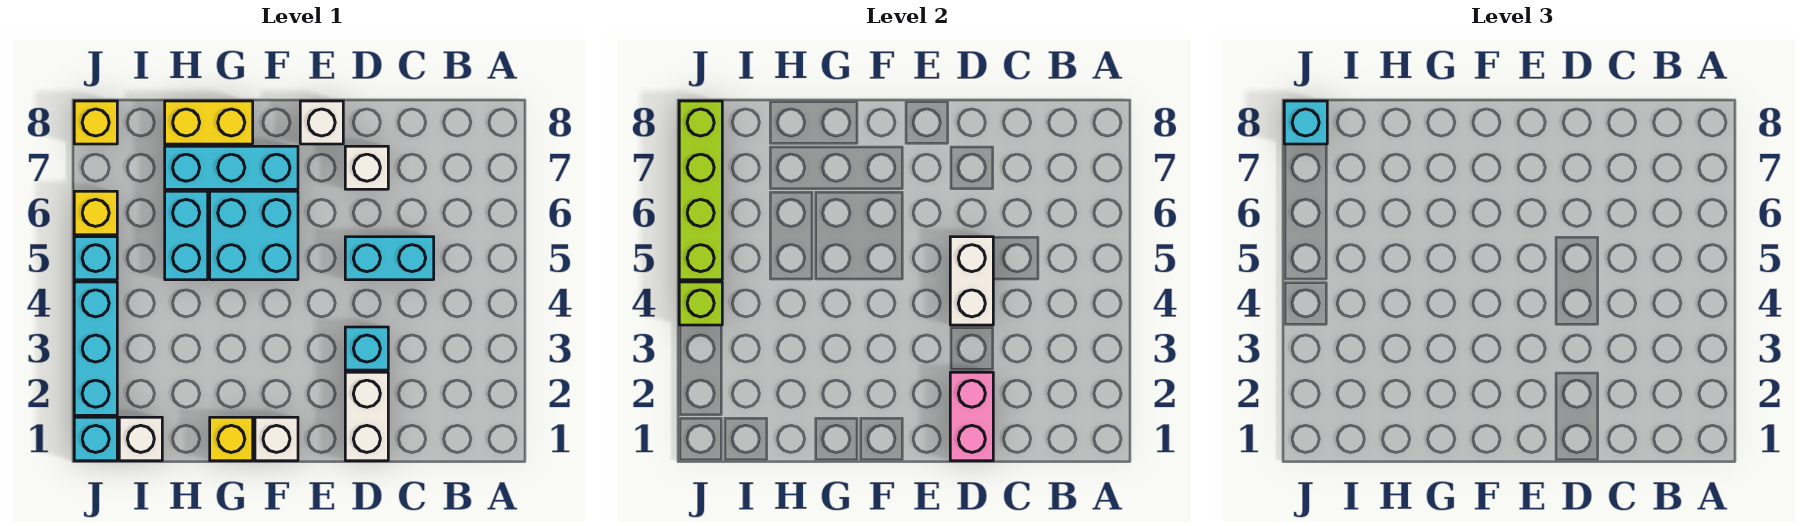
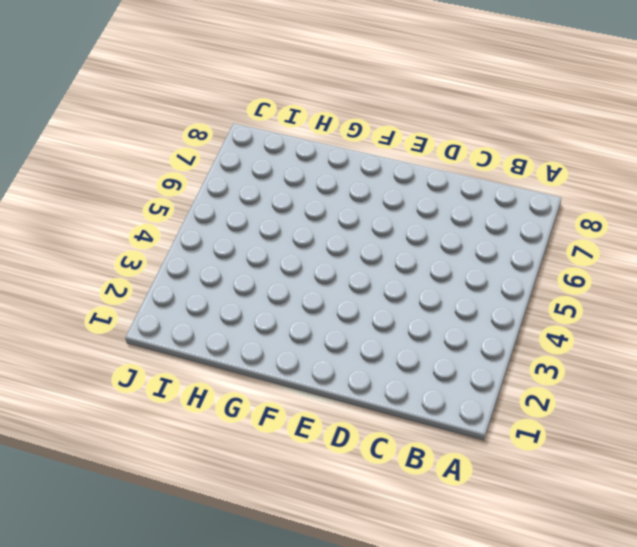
none -> cyan brick C5:D5 level 1
none -> white brick D1:D2 level 1
none -> cyan brick D3 level 1

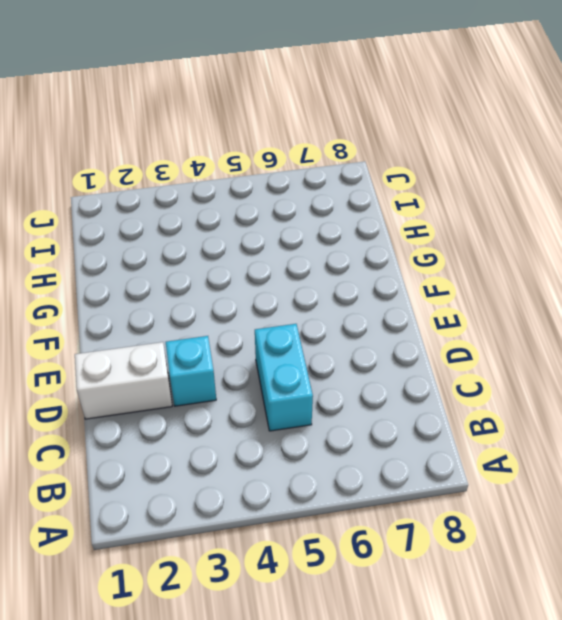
none -> white brick D7 level 1
none -> white brick E8 level 1
none -> white brick F1 level 1

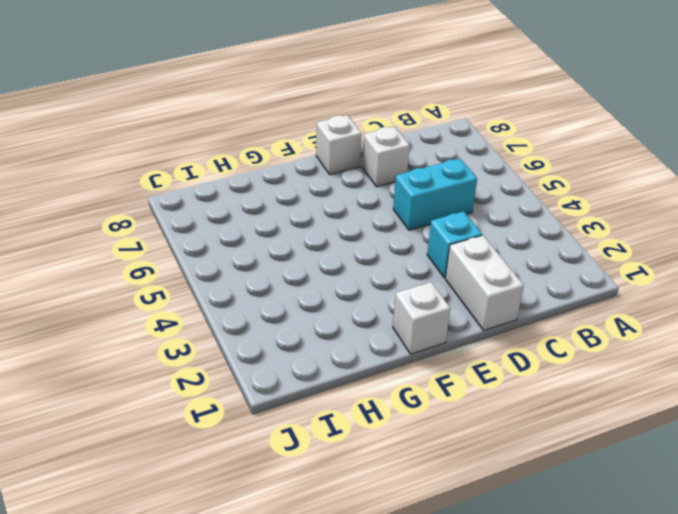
none -> cyan brick F5:G6 level 1
none -> cyan brick F7:H7 level 1
none -> yellow brick G1 level 1

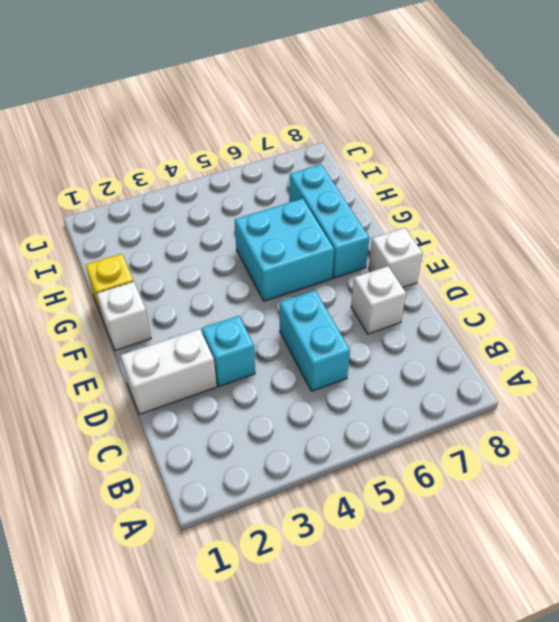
none -> yellow brick G8:H8 level 1
none -> cyan brick H5:H6 level 1
none -> white brick I1 level 1

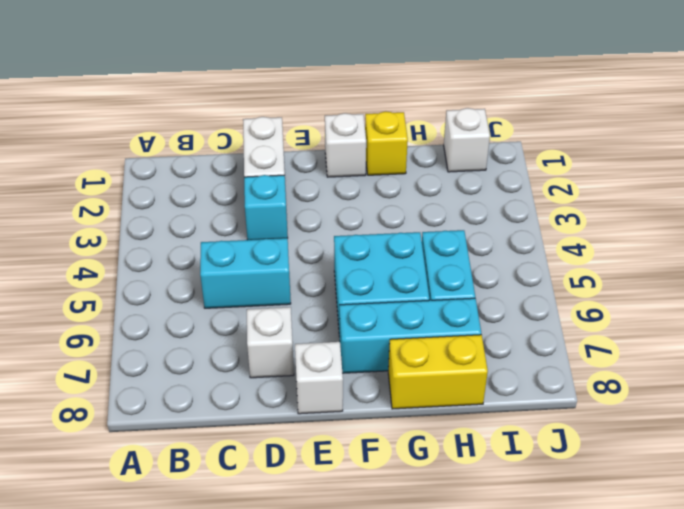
none -> cyan brick J1 level 1
none -> cyan brick J2:J4 level 1
none -> cyan brick J5 level 1

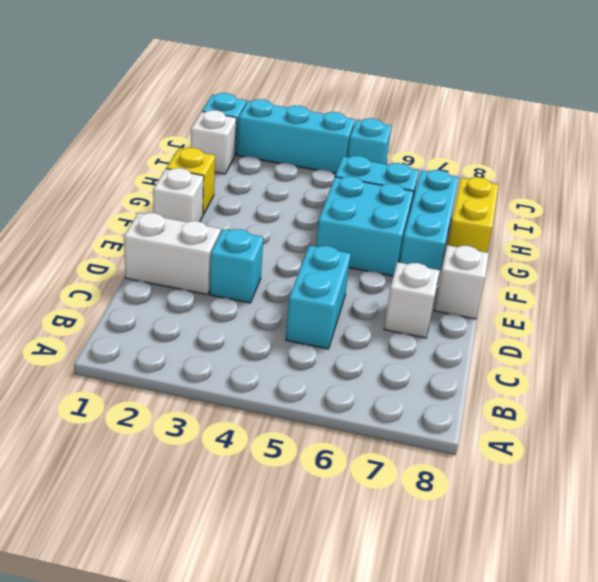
none -> yellow brick J6 level 1
none -> yellow brick J8 level 1
none -> pink brick D1:D2 level 2

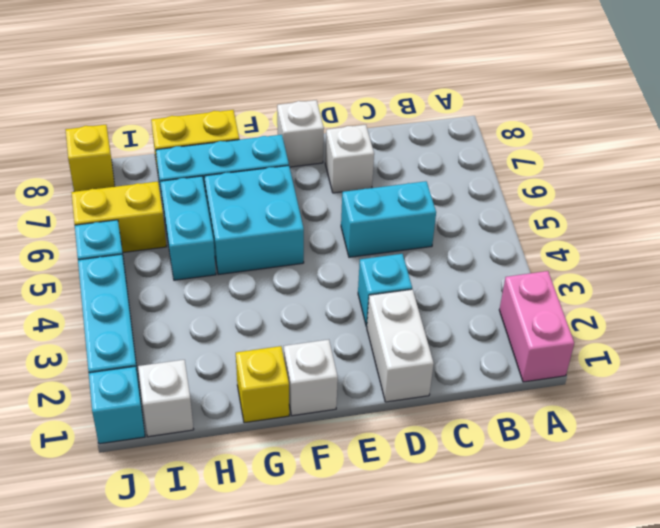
pink brick A1:A2 level 1 -> pink brick D1:D2 level 2
yellow brick I6:J6 level 1 -> yellow brick J6 level 1
none -> white brick D4:D5 level 2
none -> lime brick J4 level 2
none -> lime brick J5:J8 level 2

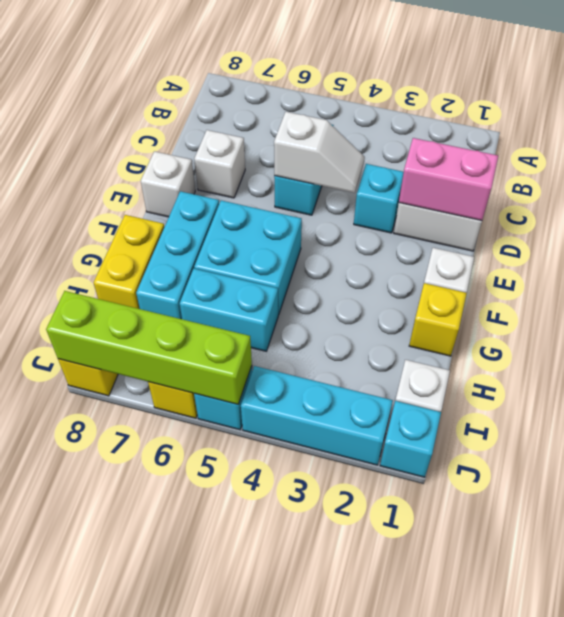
white slope D4:D5 level 2 top 5 -> white brick D4:D5 level 2
none -> lime brick J4 level 2
none -> cyan brick J8 level 3

